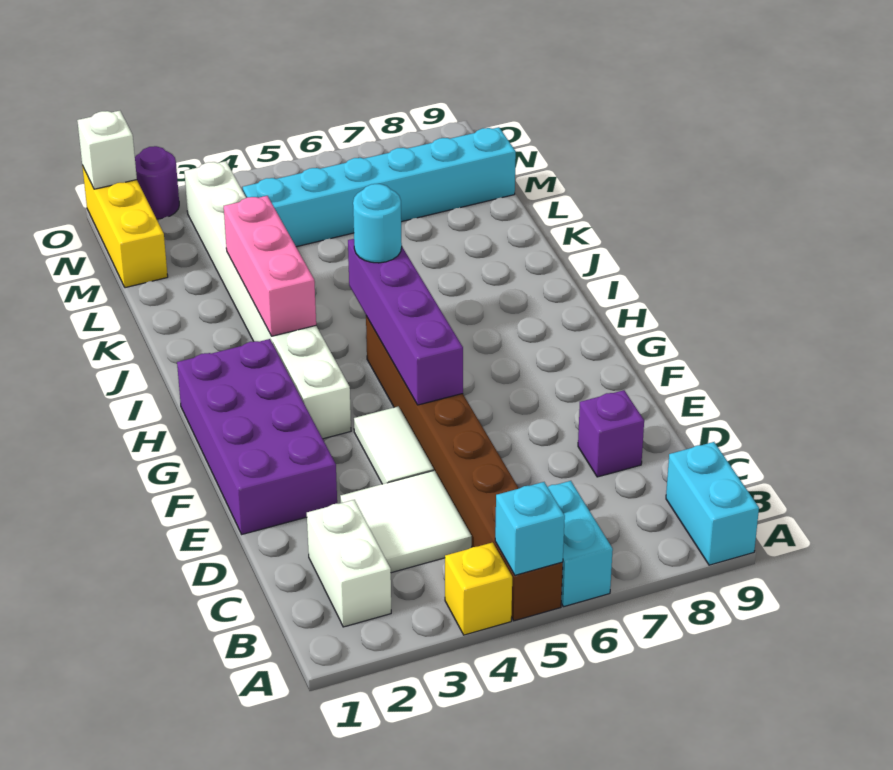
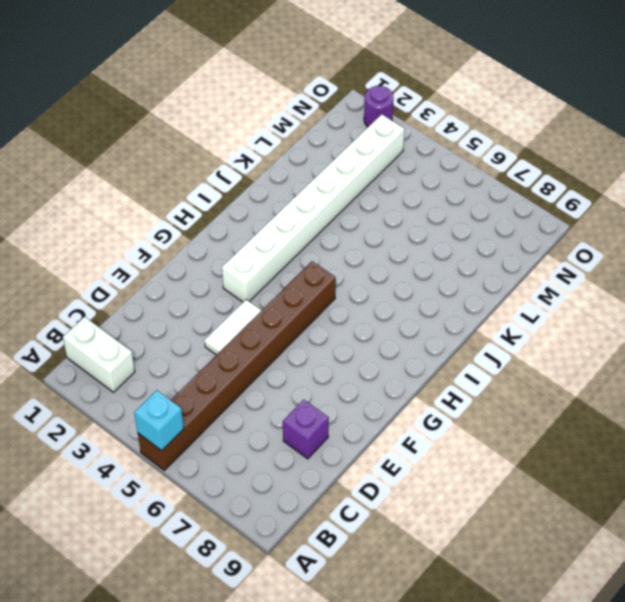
white brick B1:B2 level 1 -> white brick B2:C2 level 1
none -> yellow brick A4 level 1
none -> cyan brick A6:B6 level 1
none -> cyan brick A9:B9 level 1

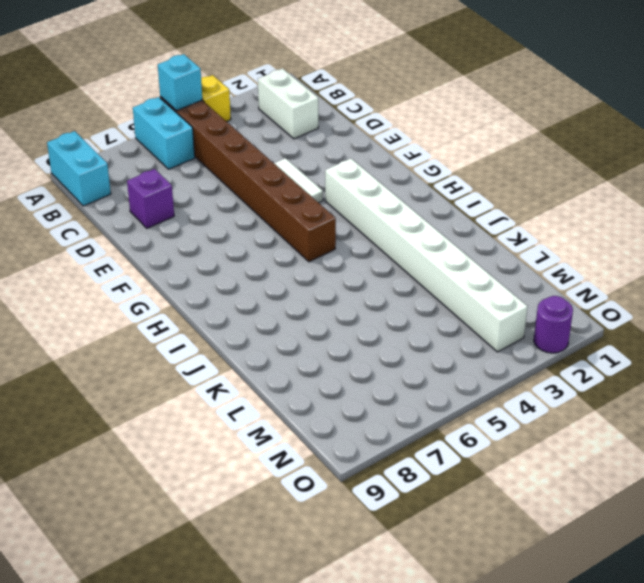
none -> white tile C3:D4 level 1
none -> purple brick E1:H2 level 1
none -> yellow brick M1:O1 level 1

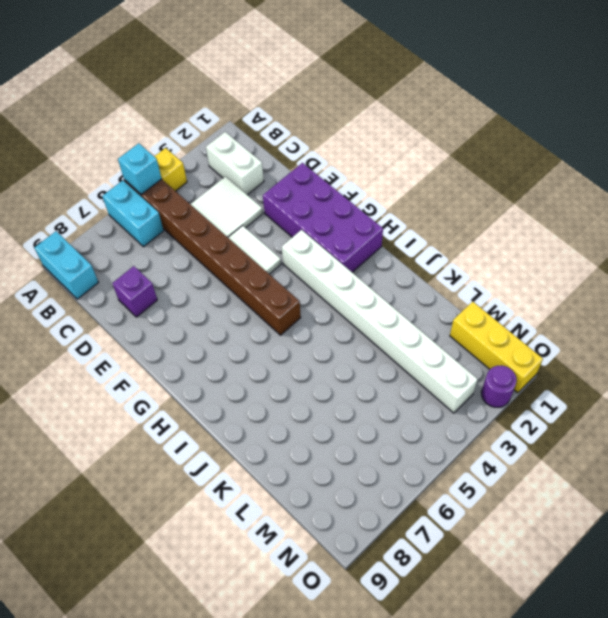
none -> cyan brick M4:M9 level 1
none -> purple brick F5:I5 level 2
none -> pink brick I3:K3 level 2

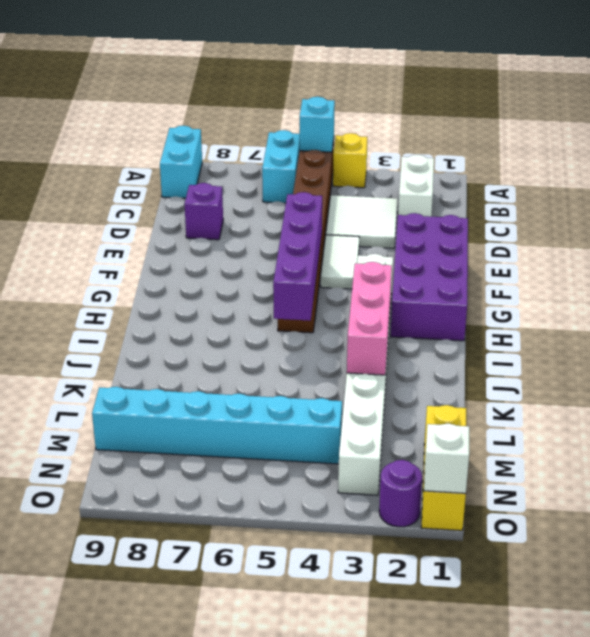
none -> cyan round brick I5 level 3

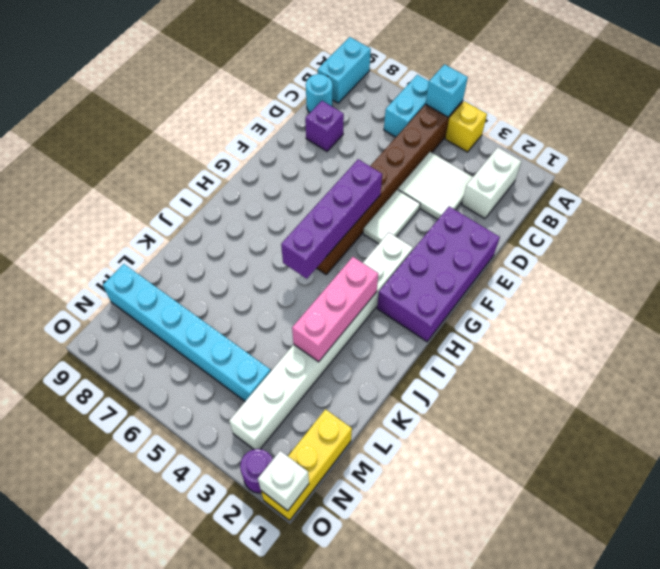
cyan round brick C9 level 1 -> cyan round brick I5 level 3

